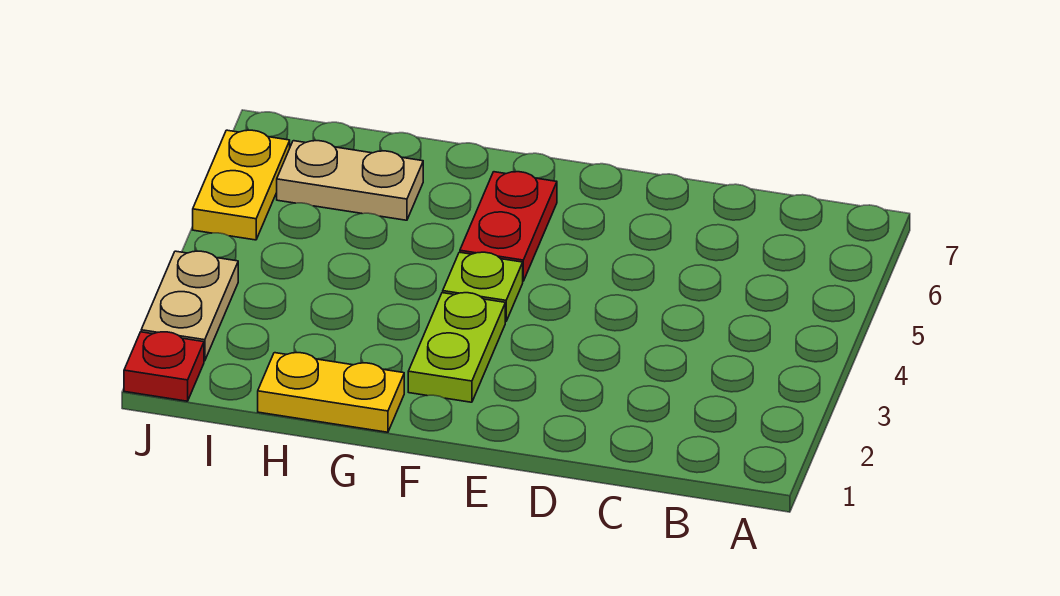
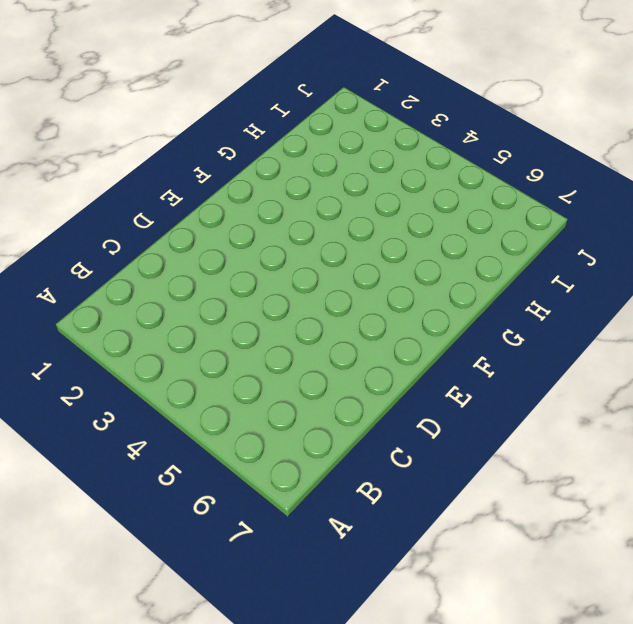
none -> lime plate F2:F3 level 1
none -> lime plate F4 level 1

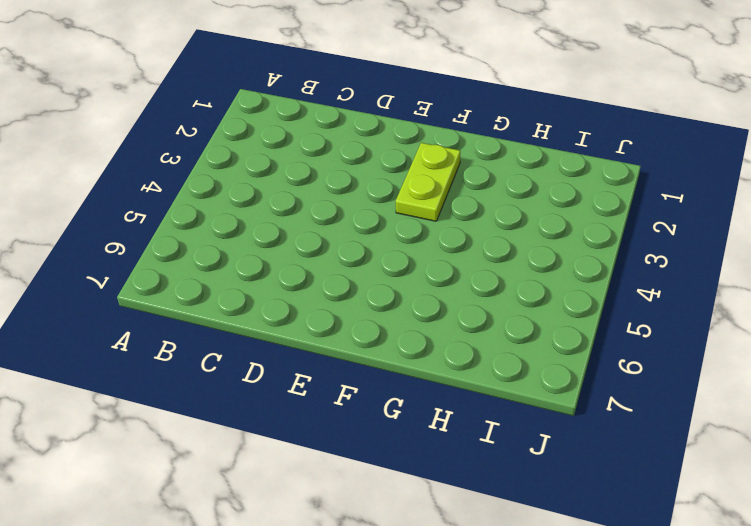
none -> lime plate F4 level 1
none -> red plate F5:F6 level 1

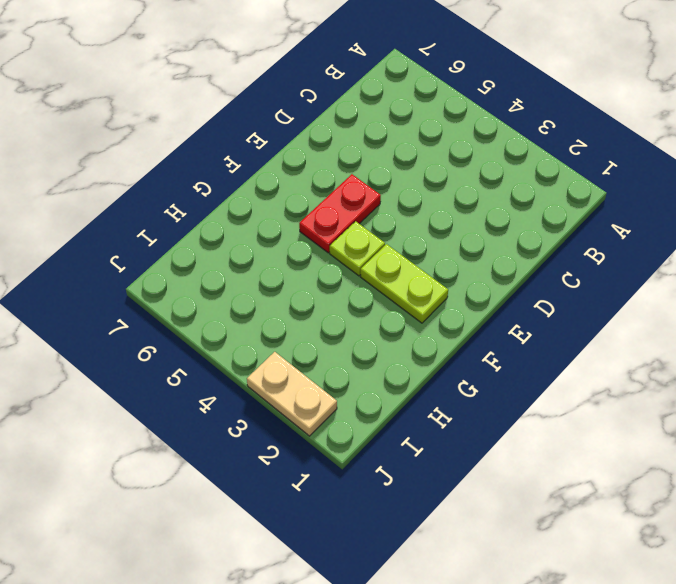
red plate E5:F5 level 1 -> red plate F5:F6 level 1
none -> yellow plate G1:H1 level 1
none -> tan plate H6:I6 level 1

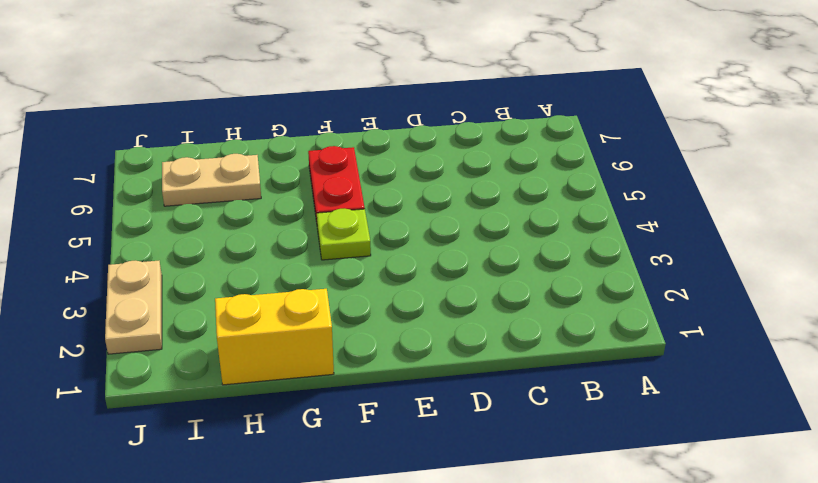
yellow brick G1:H1 level 1 -> yellow plate G1:H1 level 1
none -> lime plate F2:F3 level 1
none -> red plate J1 level 1

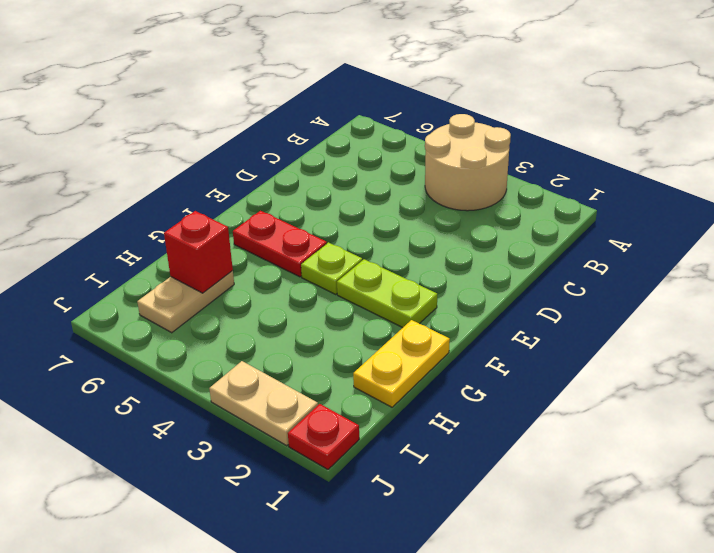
tan round brick A3:B4 level 1 -> none
red brick H6 level 2 -> none
none -> yellow plate J5:J6 level 1

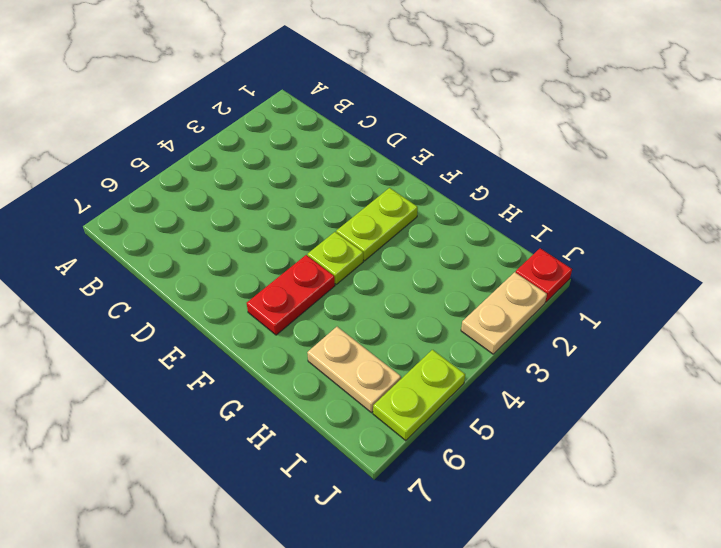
lime plate J5:J6 level 1 -> yellow plate J5:J6 level 1
none -> yellow plate G1:H1 level 1

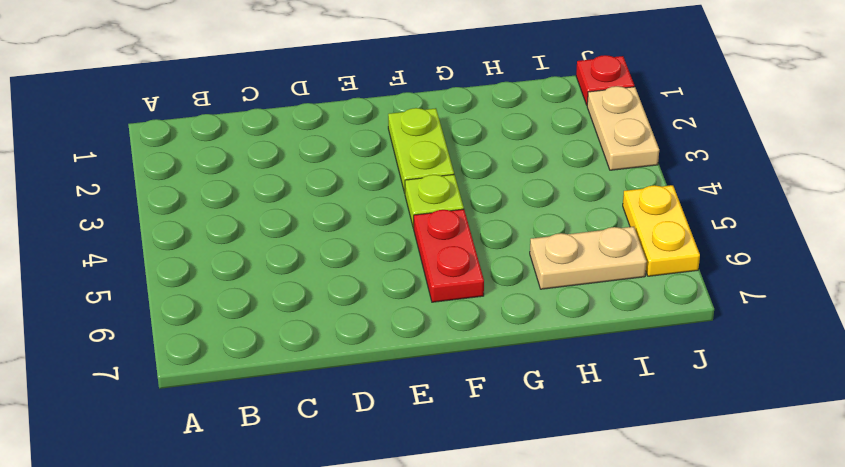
none -> yellow plate G1:H1 level 1

